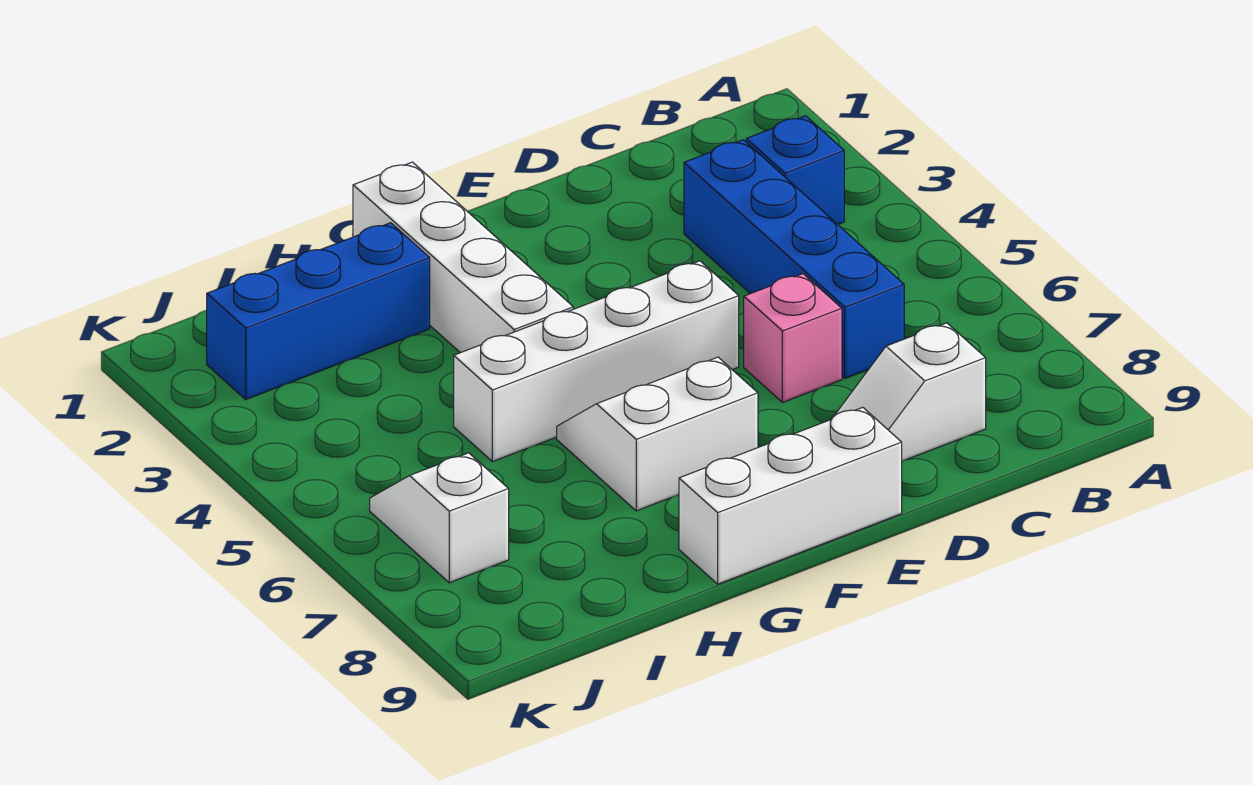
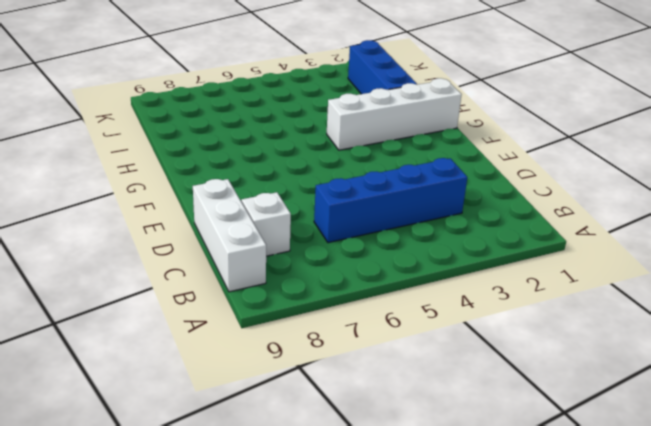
white brick B9:D9 level 1 -> white brick E9:G9 level 1
none -> blue brick B3 level 1
none -> pink brick D6 level 1

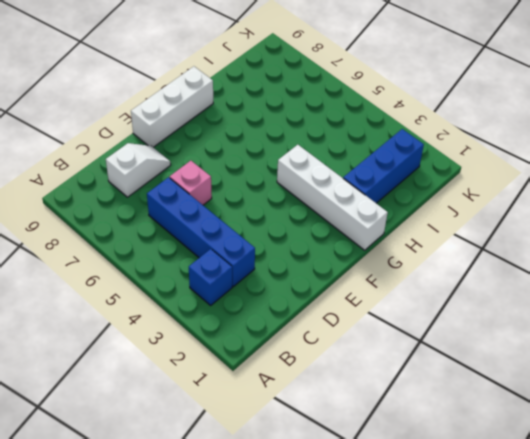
none -> white brick E5:H5 level 1
none -> white slope F6:G7 level 1 top 7

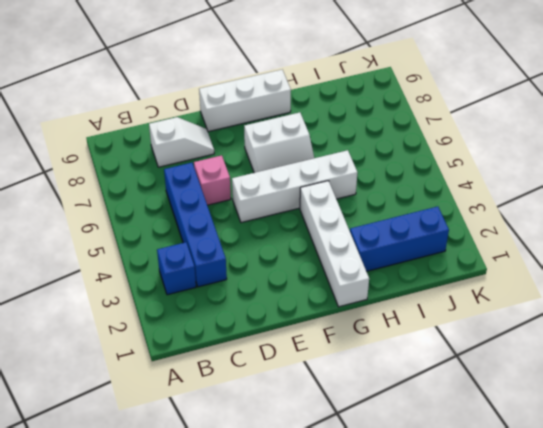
none -> white slope J6:J7 level 1 top 7

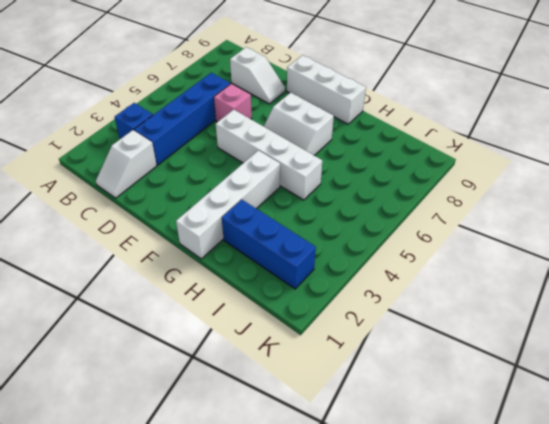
white slope C1:C2 level 1 top 2 -> white slope J6:J7 level 1 top 7

